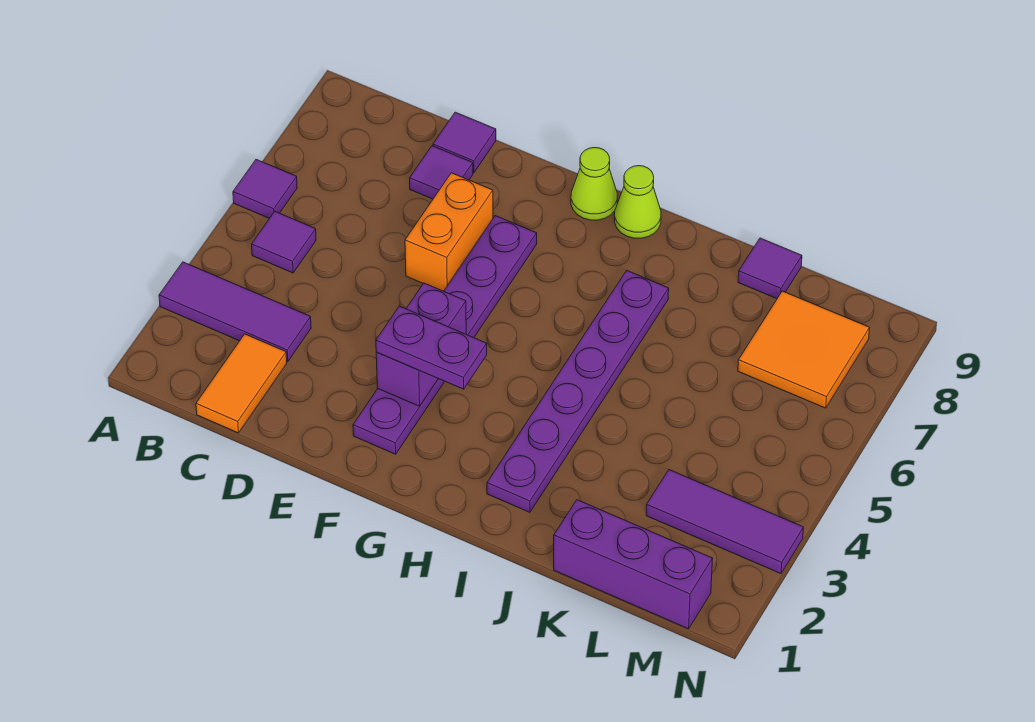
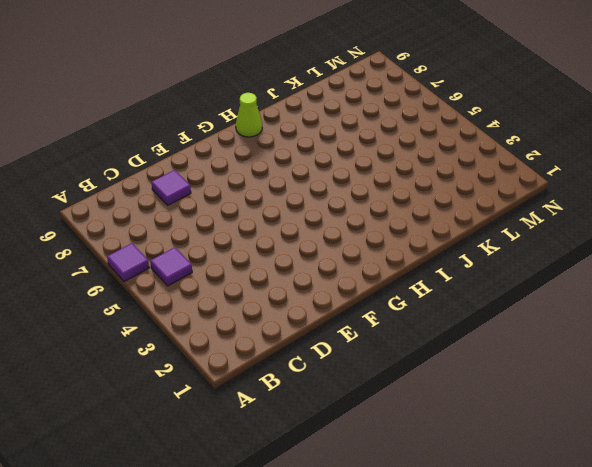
none -> purple tile A3:C3 level 1
none -> orange tile C1:C2 level 1
none -> purple tile D9 level 1

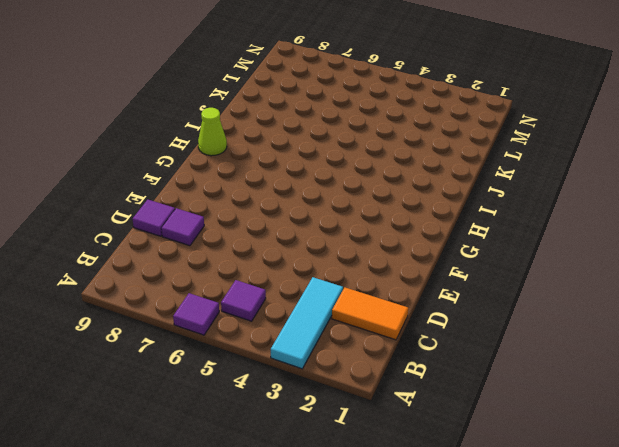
cyan tile A3:C3 level 1 -> purple tile A3:C3 level 1
none -> orange brick E6:E7 level 1
none -> purple plate F2:F7 level 1
none -> lime cone G9 level 1

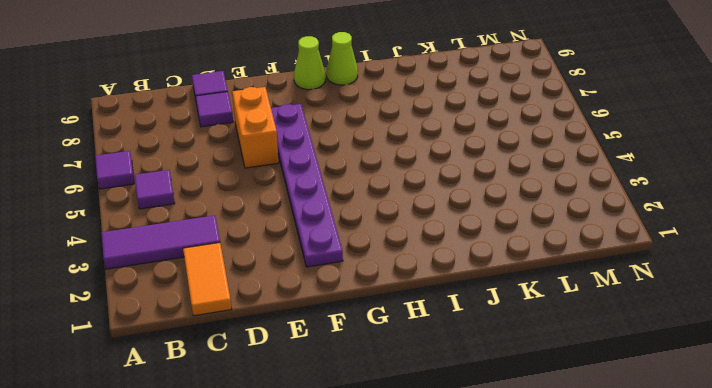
none -> purple plate I2:I7 level 1
none -> purple brick K1:M1 level 1
none -> purple tile K9 level 1

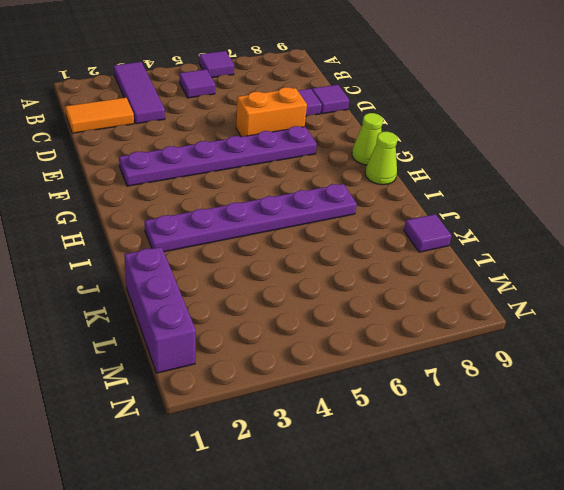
none -> purple tile L3:N3 level 1
none -> orange tile L7:M8 level 1
none -> purple brick F3:F4 level 2

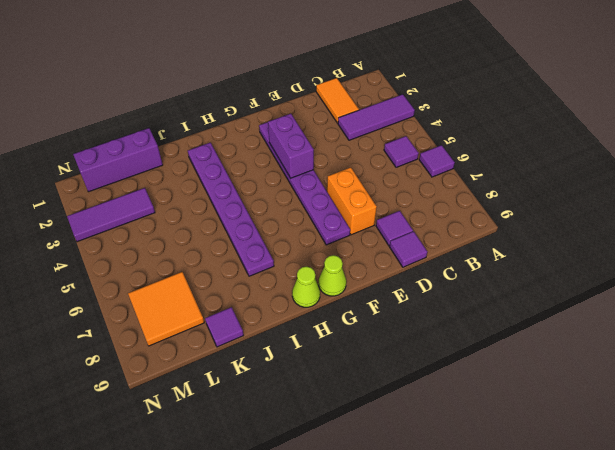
none -> purple plate F3:G3 level 3

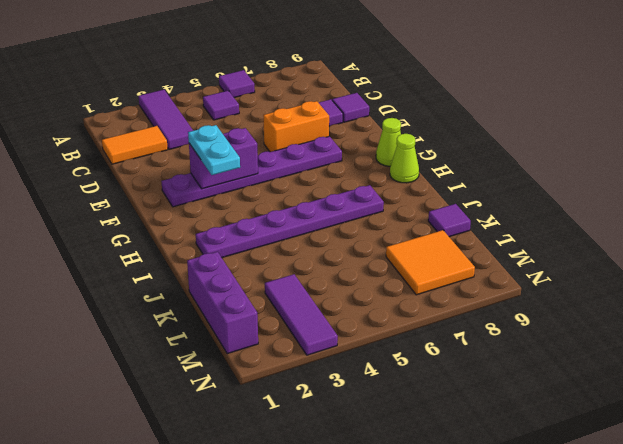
cyan plate F3:G3 level 3 -> purple plate F3:G3 level 3

